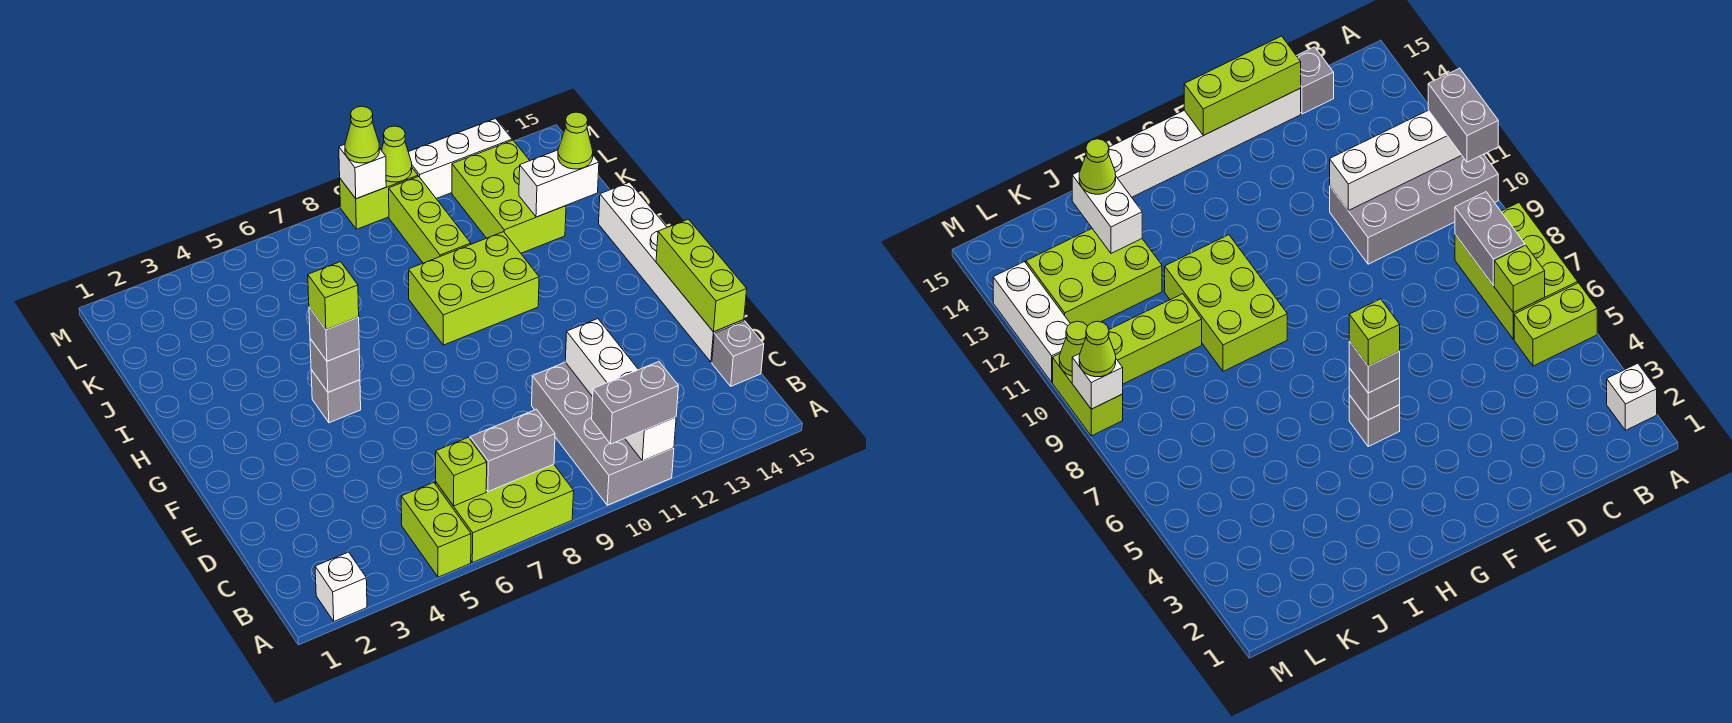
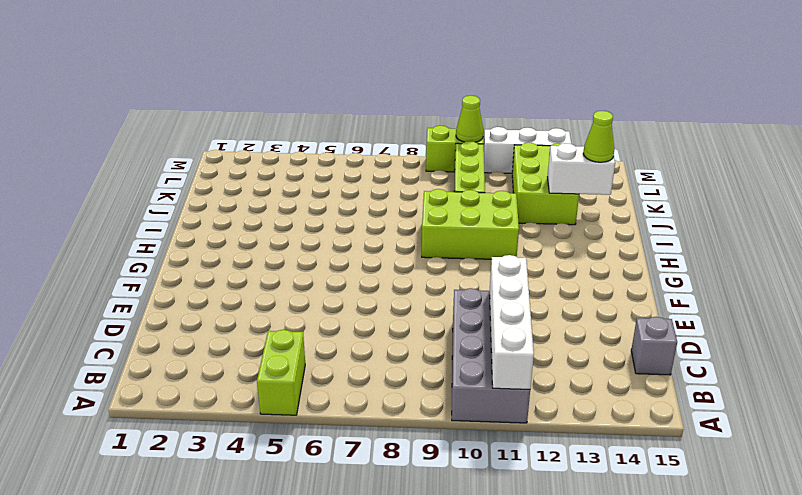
none -> white brick A2 level 1
none -> lime brick A6:B8 level 1
none -> white brick D15:I15 level 1

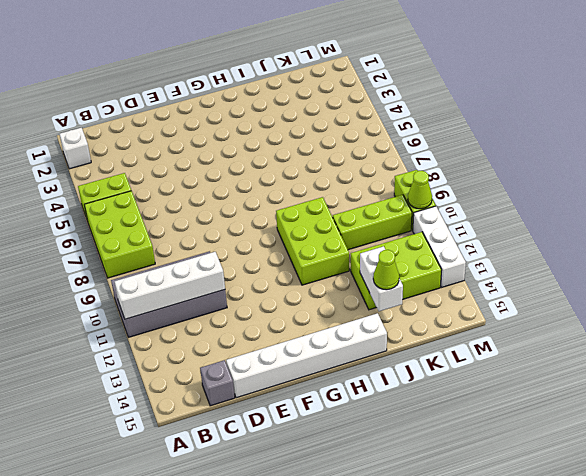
none -> grey brick G5 level 1
none -> lime brick B6 level 2
none -> grey brick B7:B8 level 2

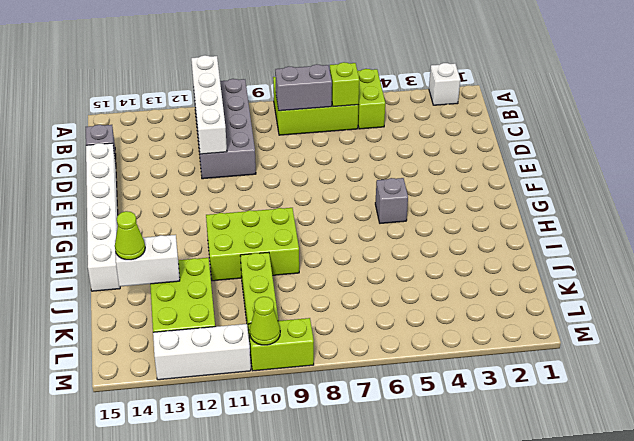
none -> lime brick D15:F15 level 2
none -> grey brick G5 level 2
none -> white brick M9 level 2

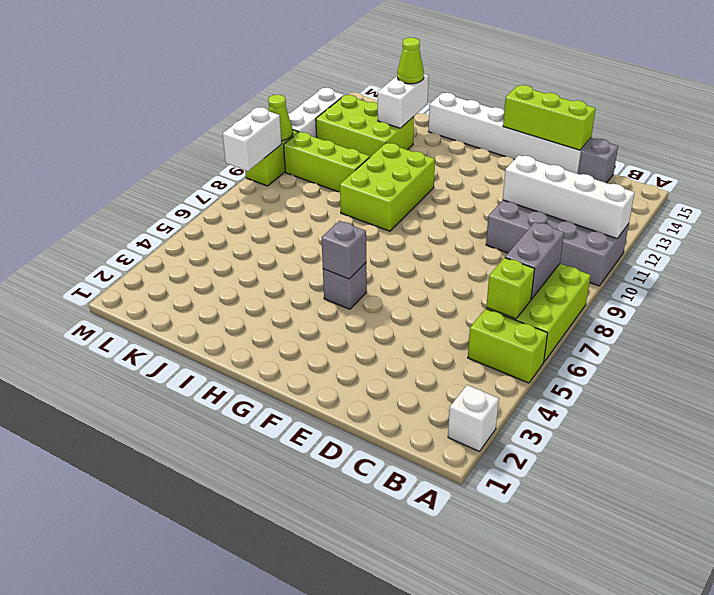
white brick M8:M9 level 2 -> white brick M9 level 2
none -> grey brick A10:A11 level 3
none -> grey brick G5 level 3
none -> lime cone M9 level 3

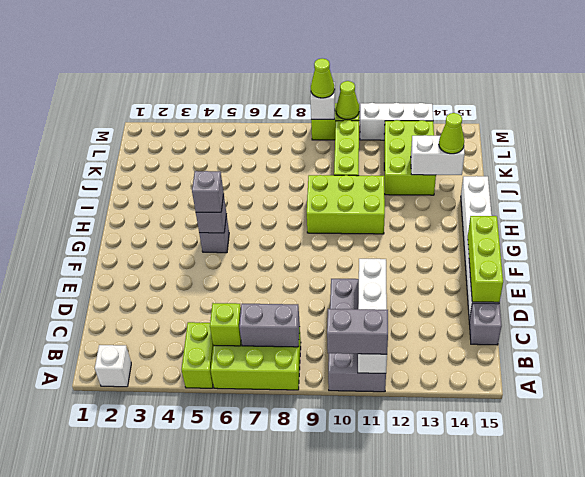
none -> lime brick G5 level 4

